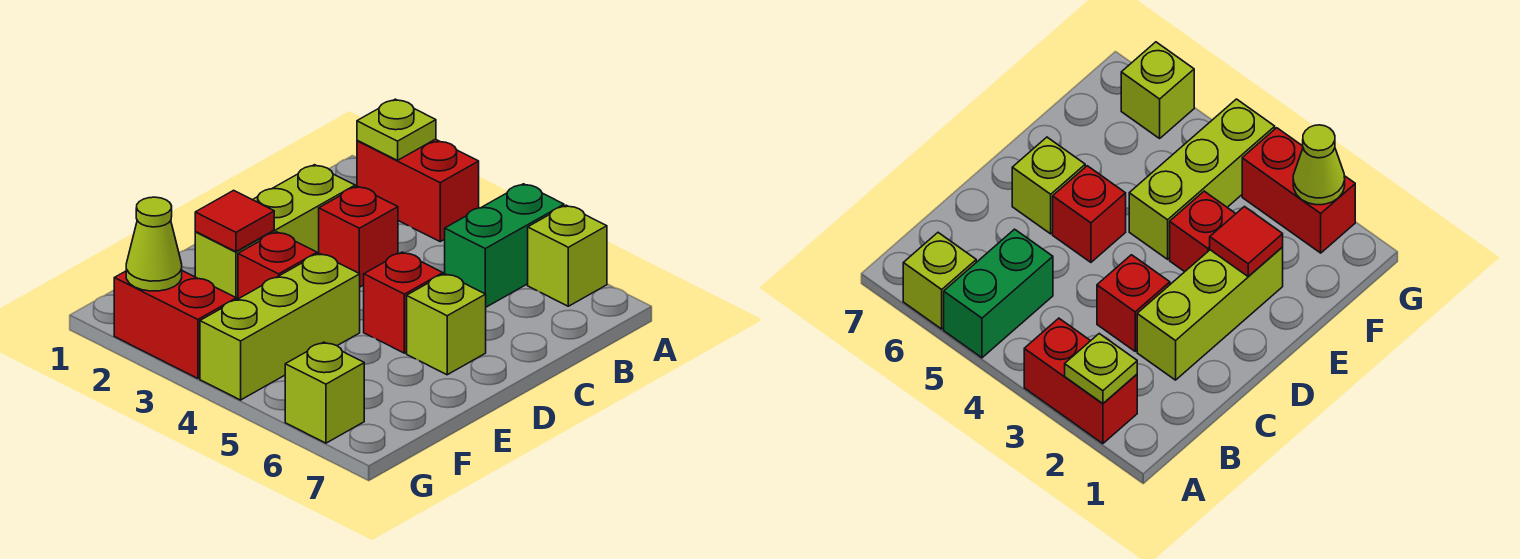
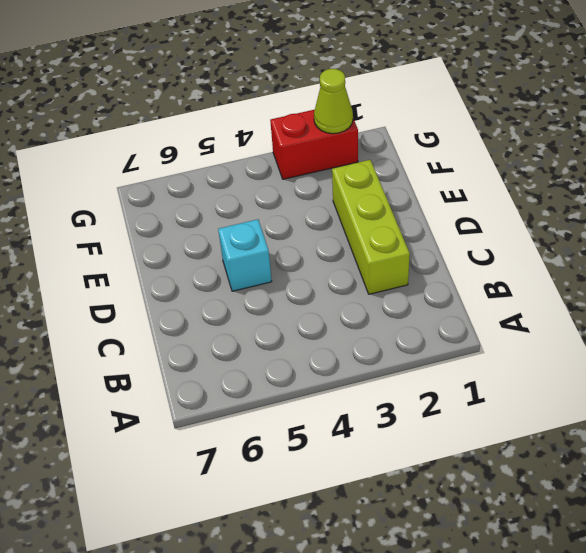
cyan brick D5 level 1 -> red brick D5 level 1
none -> red brick A2:A3 level 1
none -> green brick A5:B5 level 1
none -> lime brick A6 level 1

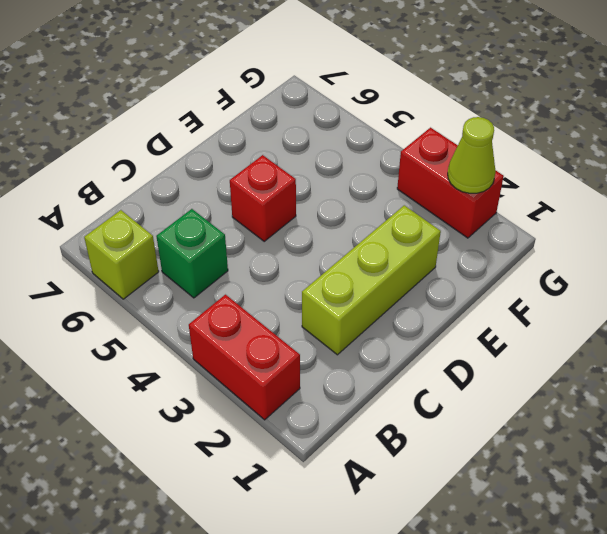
green brick B5 level 1 -> green brick A5:B5 level 1
none -> red brick C3 level 1
none -> lime brick D6 level 1
none -> red brick E3 level 1

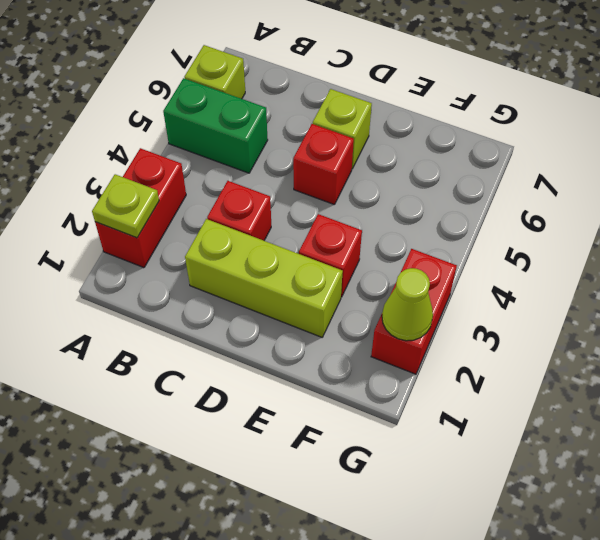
none -> lime brick E4:G4 level 1
none -> lime brick G6 level 1
none -> red tile E2 level 2

